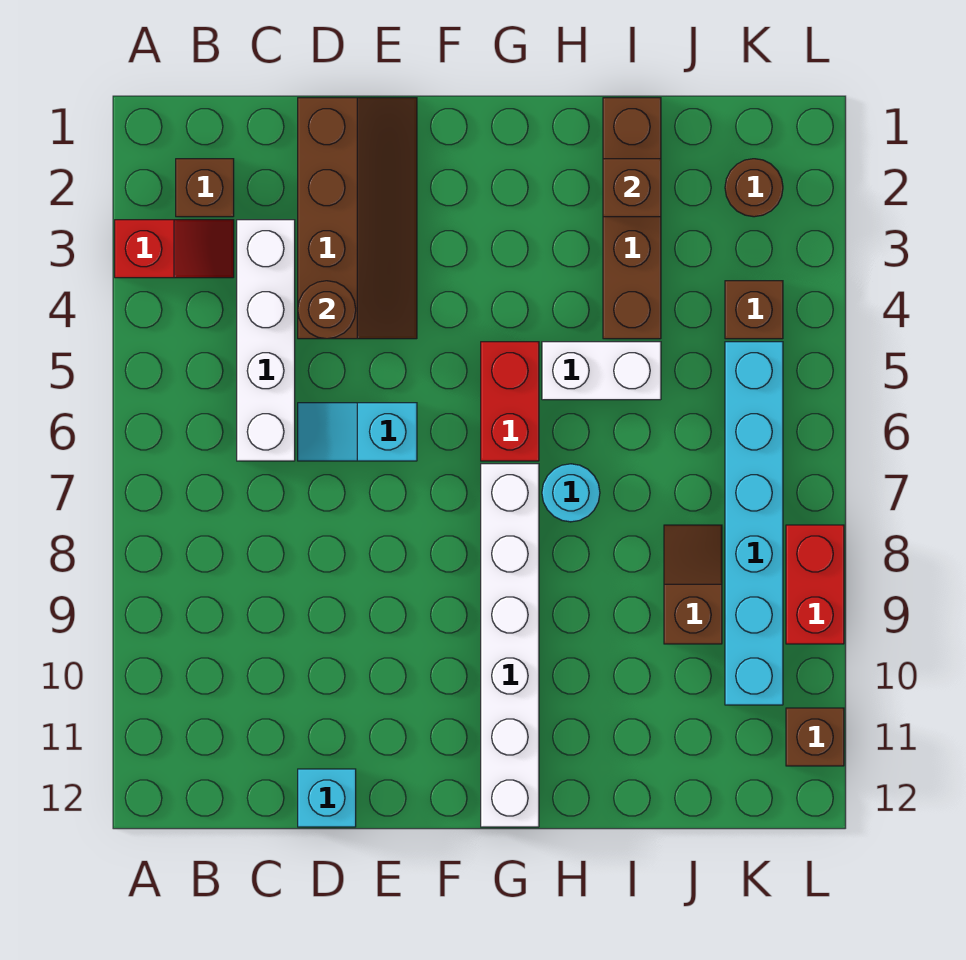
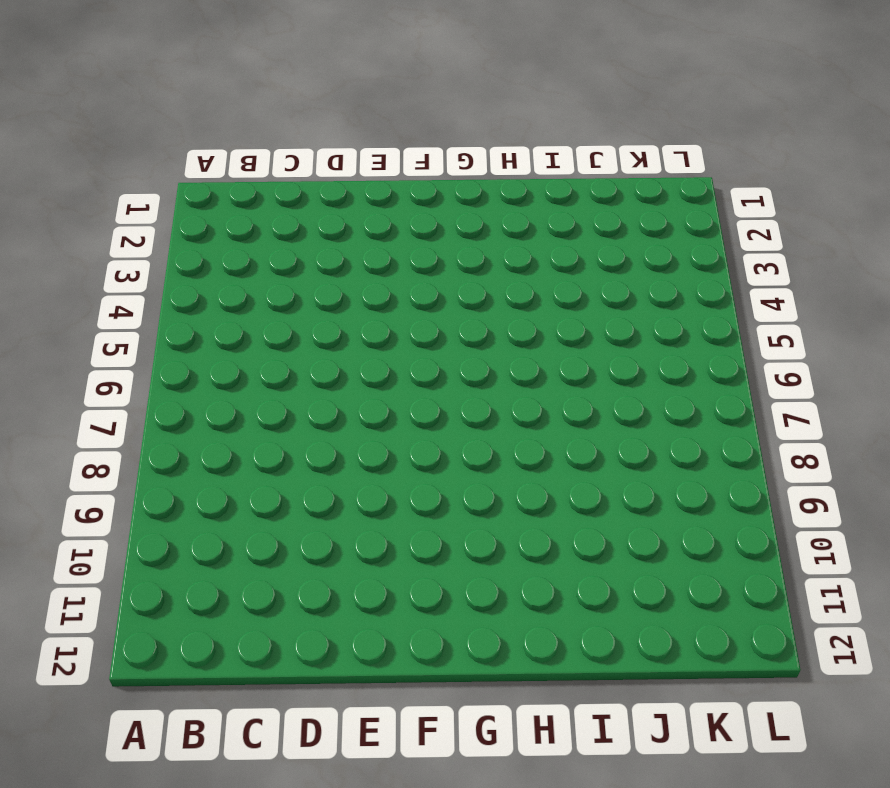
none -> red slope A3:B3 level 1 top A
none -> brown brick B2 level 1
none -> white brick C3:C6 level 1

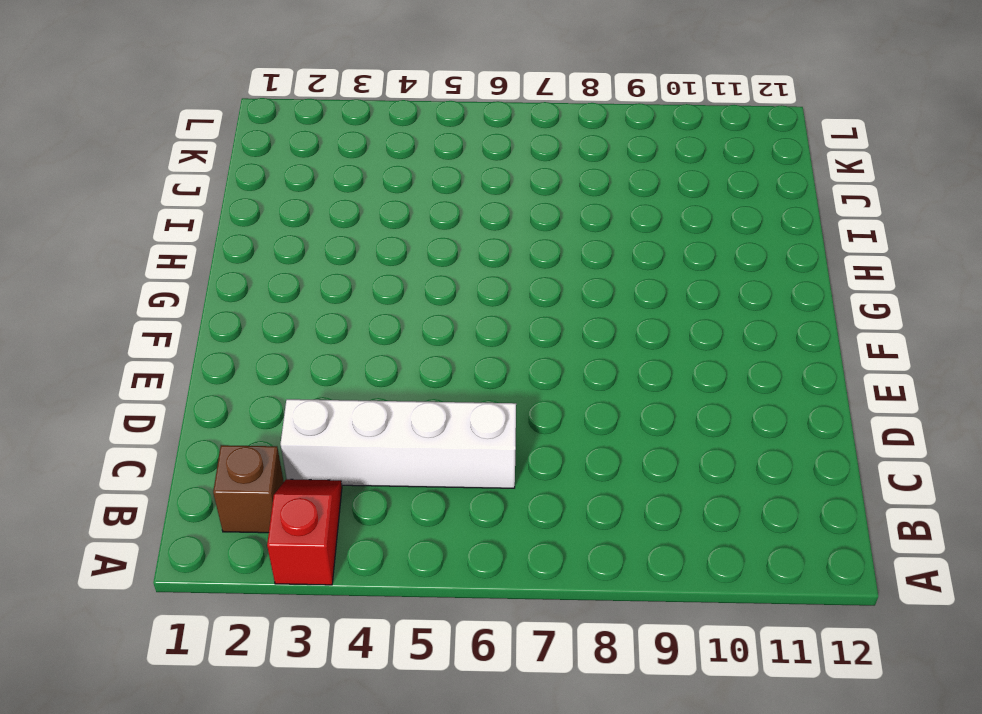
none -> brown slope D1:E4 level 1 top D
none -> cyan slope D6:E6 level 1 top E
none -> cyan brick D12 level 1

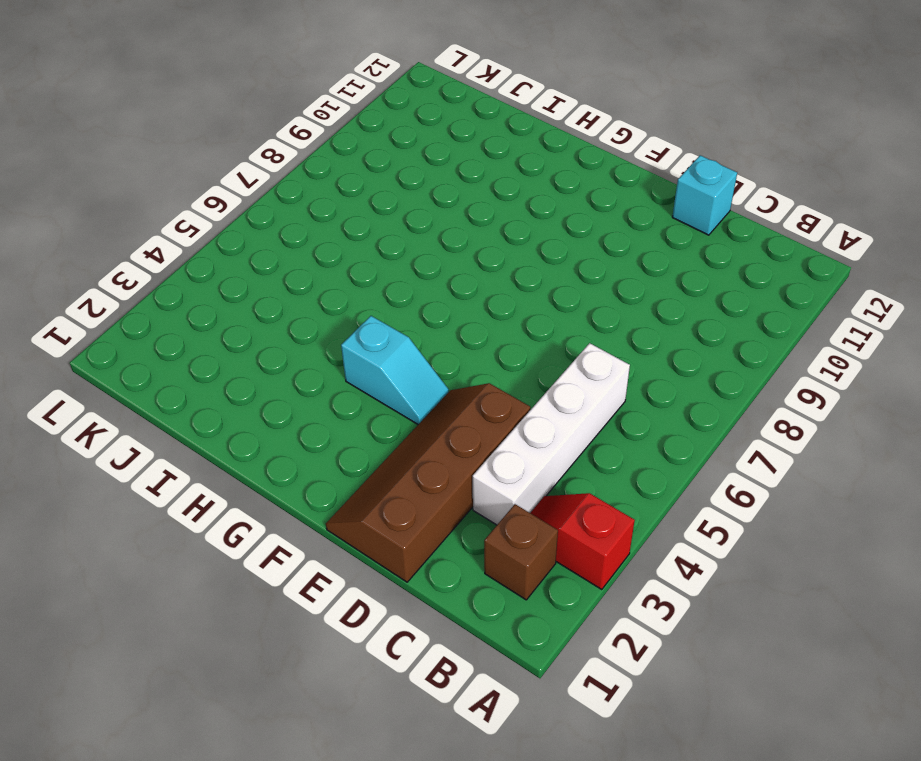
cyan slope F4:G4 level 1 top G -> cyan slope D6:E6 level 1 top E
none -> red brick G5:G6 level 1
none -> white brick G7:G12 level 1
none -> white brick H5:I5 level 1

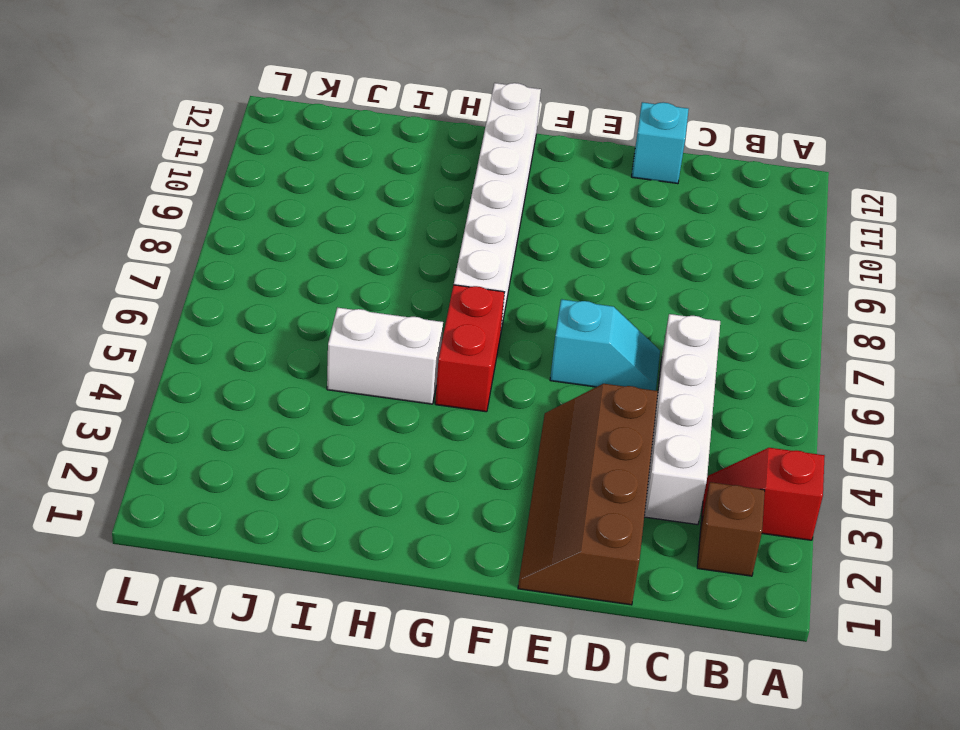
none -> cyan round brick H7 level 1
none -> brown brick I1:I4 level 1
none -> brown slope J8:J9 level 1 top 9

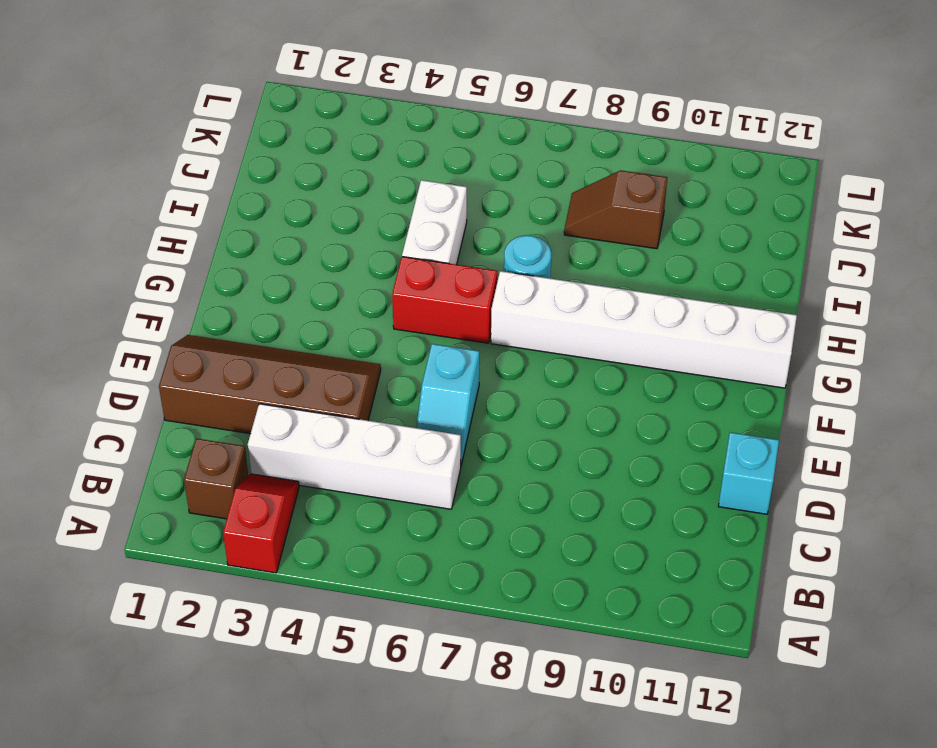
none -> brown brick I1:I4 level 1
none -> brown round brick K2 level 1
none -> brown brick K4 level 1

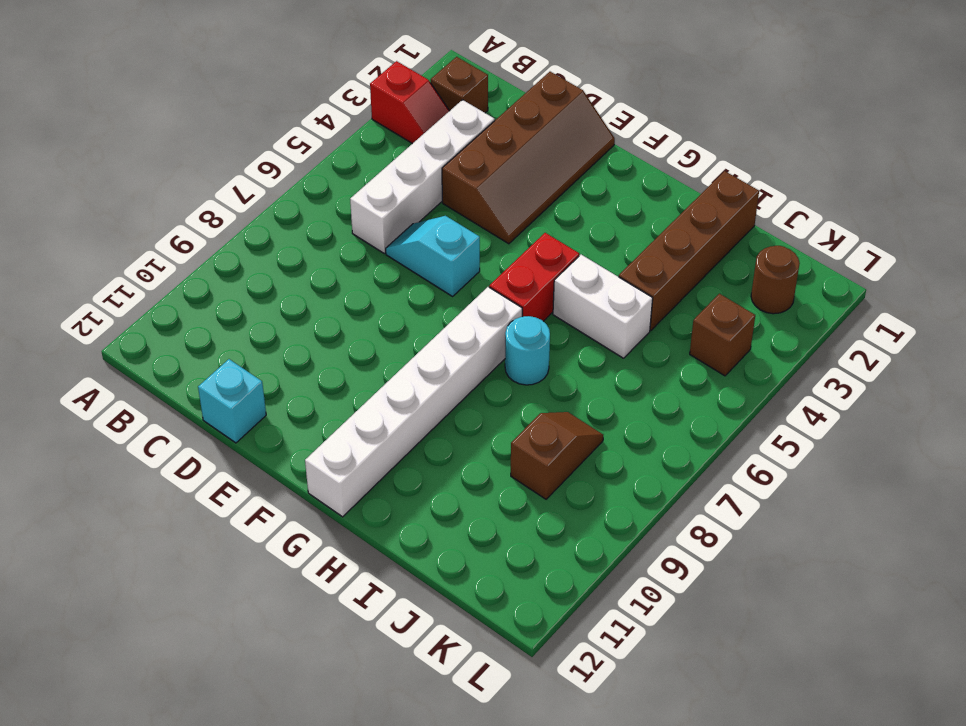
none -> cyan brick K5:K10 level 1
none -> red brick L8:L9 level 1
none -> brown brick L11 level 1

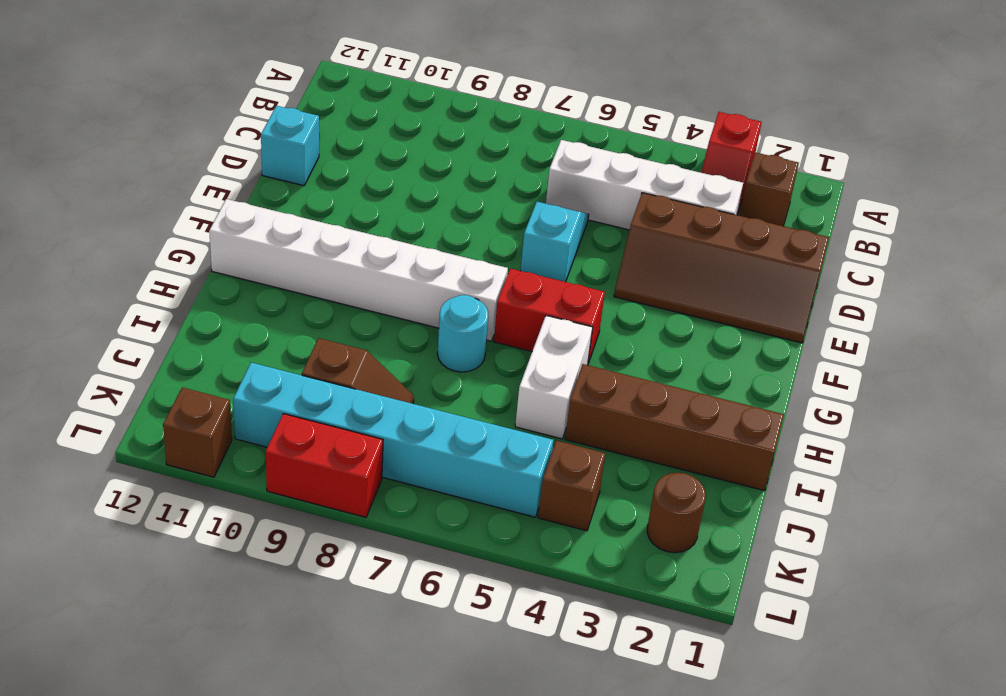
none -> brown round brick D4 level 2
none -> brown brick I2 level 2

